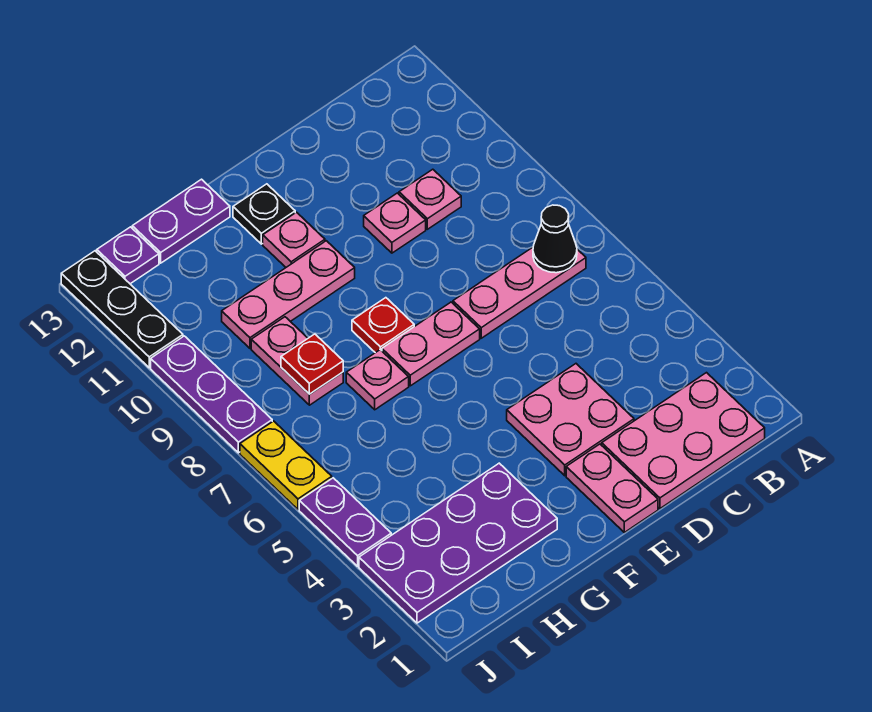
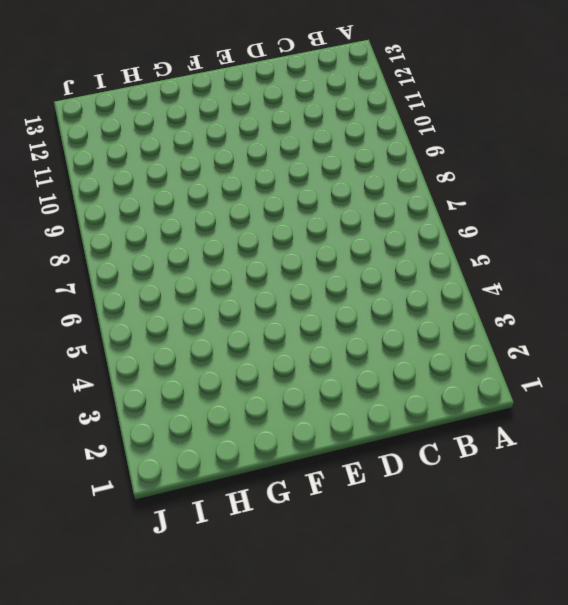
none -> pink plate B1:D2 level 1
none -> pink plate B7:D7 level 1
none -> pink plate C10 level 1

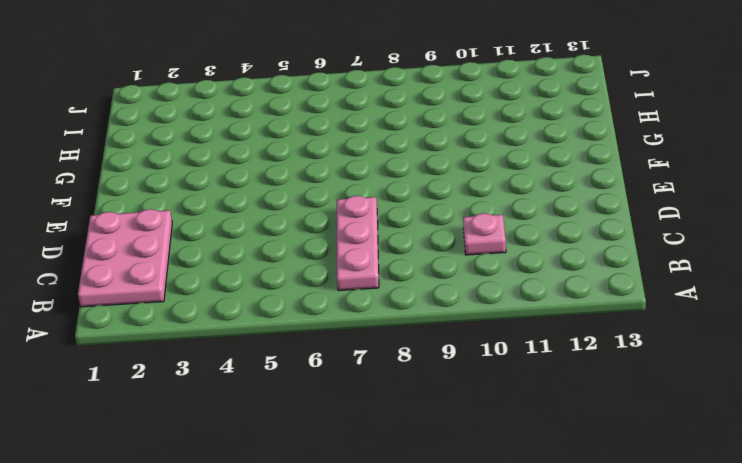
none -> pink plate D3:E4 level 1
none -> pink plate D10 level 1
none -> pink plate E1:E2 level 1

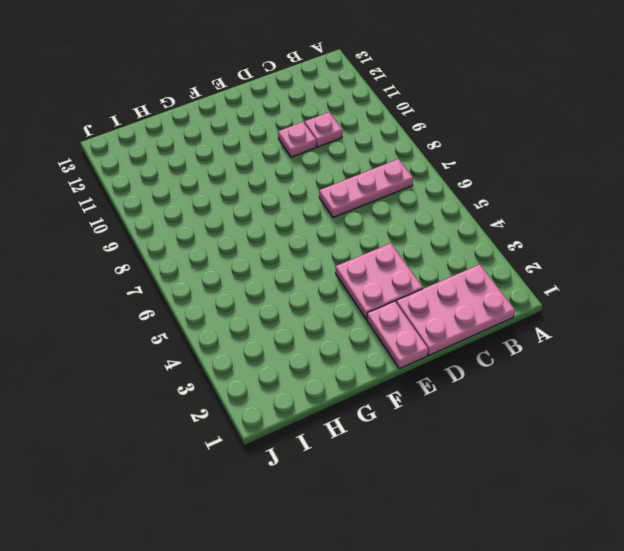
none -> pink plate E7:F7 level 1
none -> red plate F8 level 1
none -> pink plate F10:H10 level 1

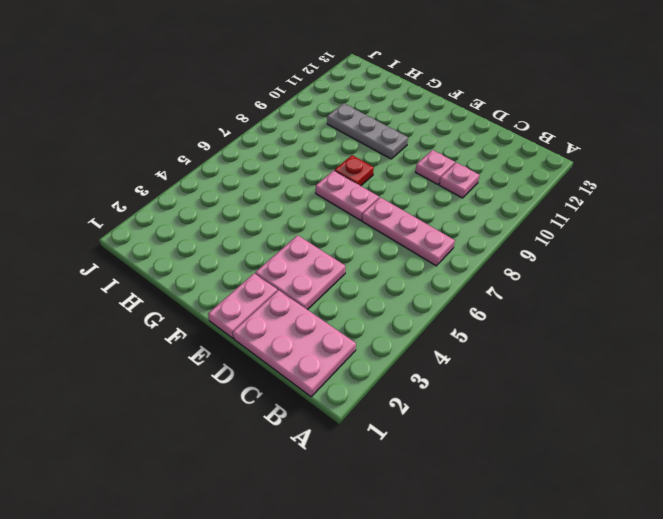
grey plate F10:H10 level 1 -> pink plate F10:H10 level 1
none -> pink plate F11 level 1
none -> black plate F12 level 1
none -> purple plate G2:J3 level 1

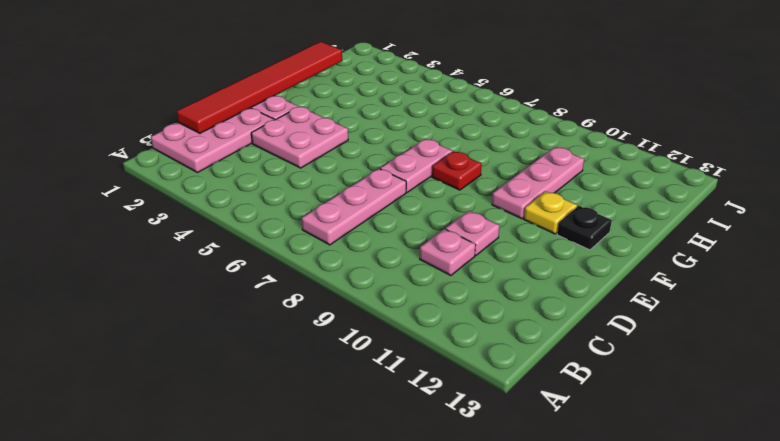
red tile C1:H1 level 2 -> none
yellow plate F11 level 1 -> pink plate F11 level 1
none -> purple plate G2:J3 level 1
none -> pink plate G7 level 1
none -> purple plate G13:H13 level 1

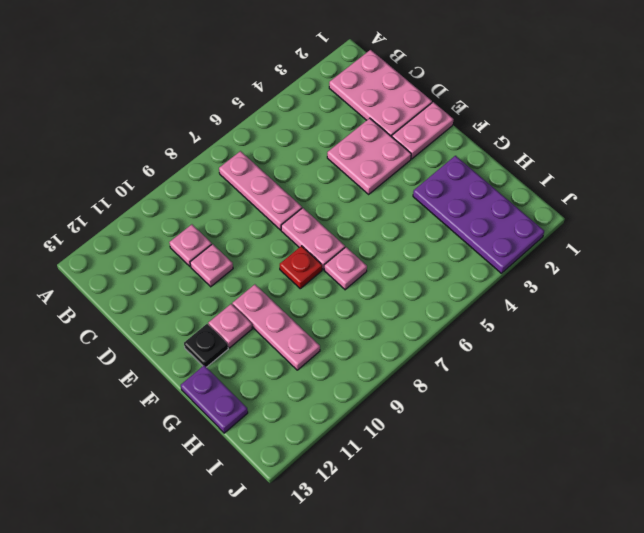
none -> pink plate H8:H9 level 1
none -> purple plate I13 level 1
none -> purple plate J4:J5 level 1

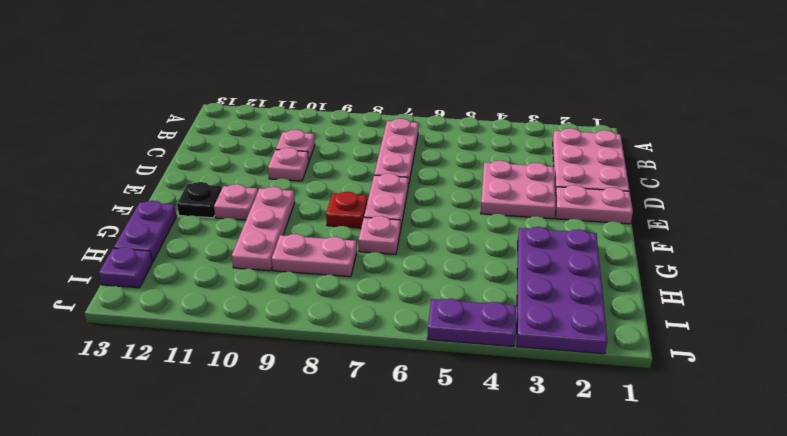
none -> yellow plate J6:J7 level 1
none -> purple plate J8:J10 level 1
none -> black plate J11:J13 level 1

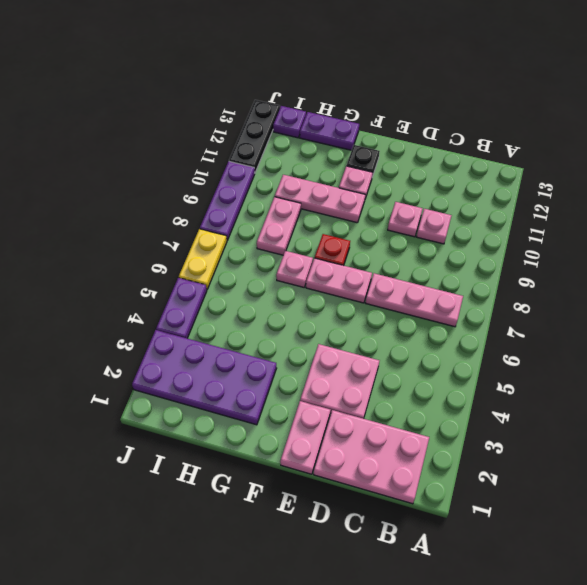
none -> black cone B7 level 2
none -> red plate H8 level 2

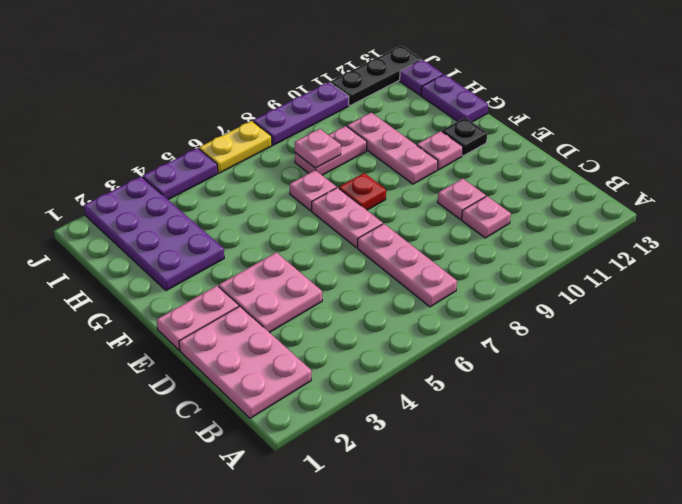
pink plate H8 level 2 -> red plate H8 level 2
none -> black cone B7 level 2

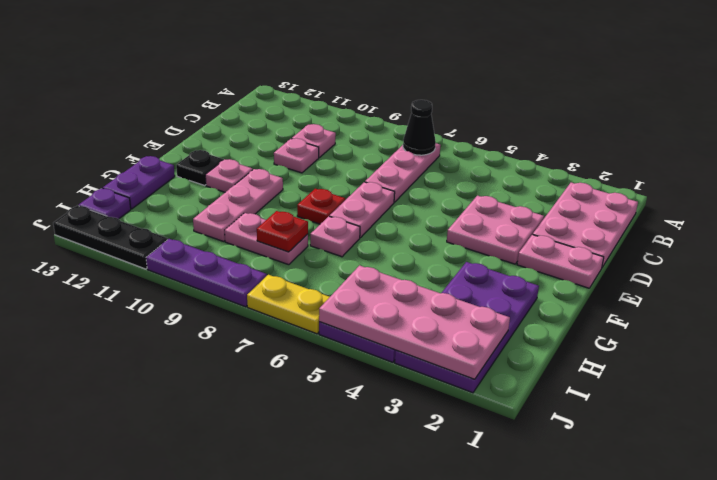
pink plate I2:J5 level 2 -> none

